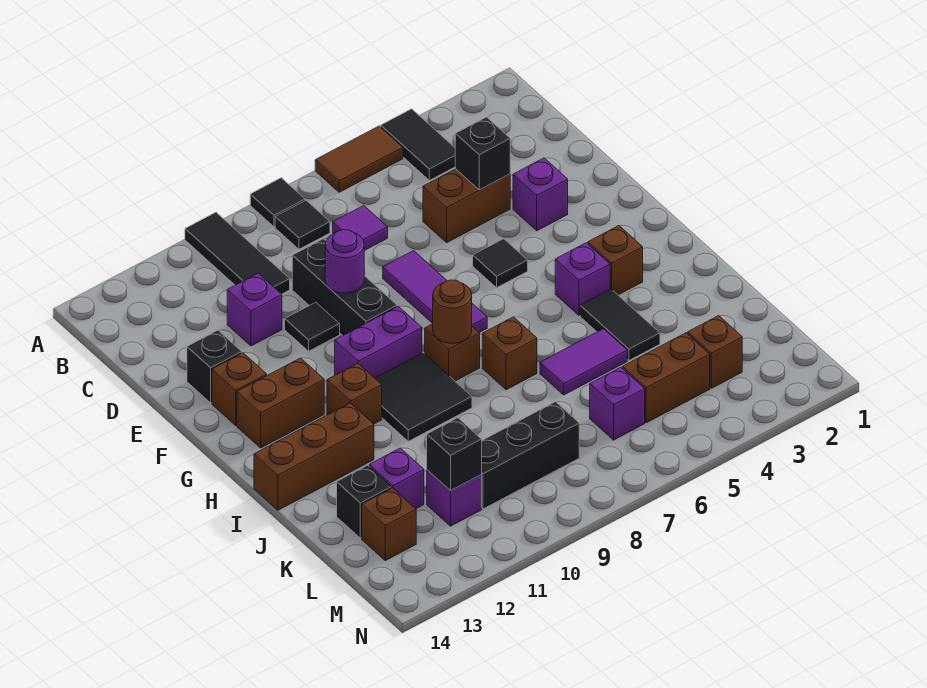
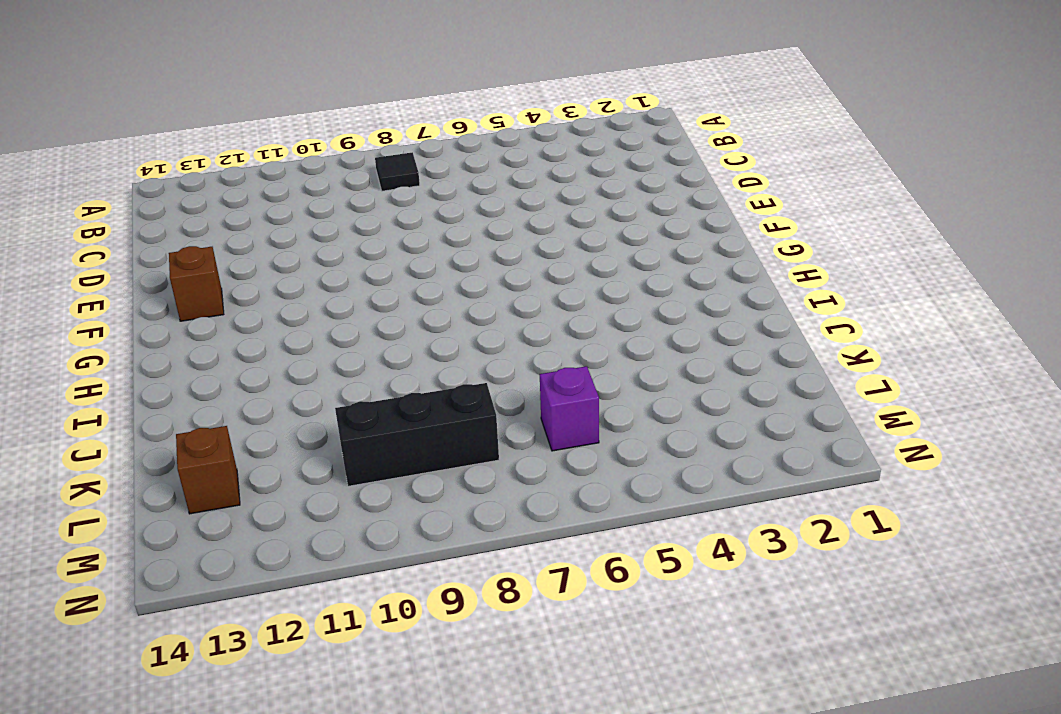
none -> black tile A4:B4 level 1
none -> brown tile A5:A6 level 1
none -> black tile A8 level 1
none -> black tile A10:C10 level 1

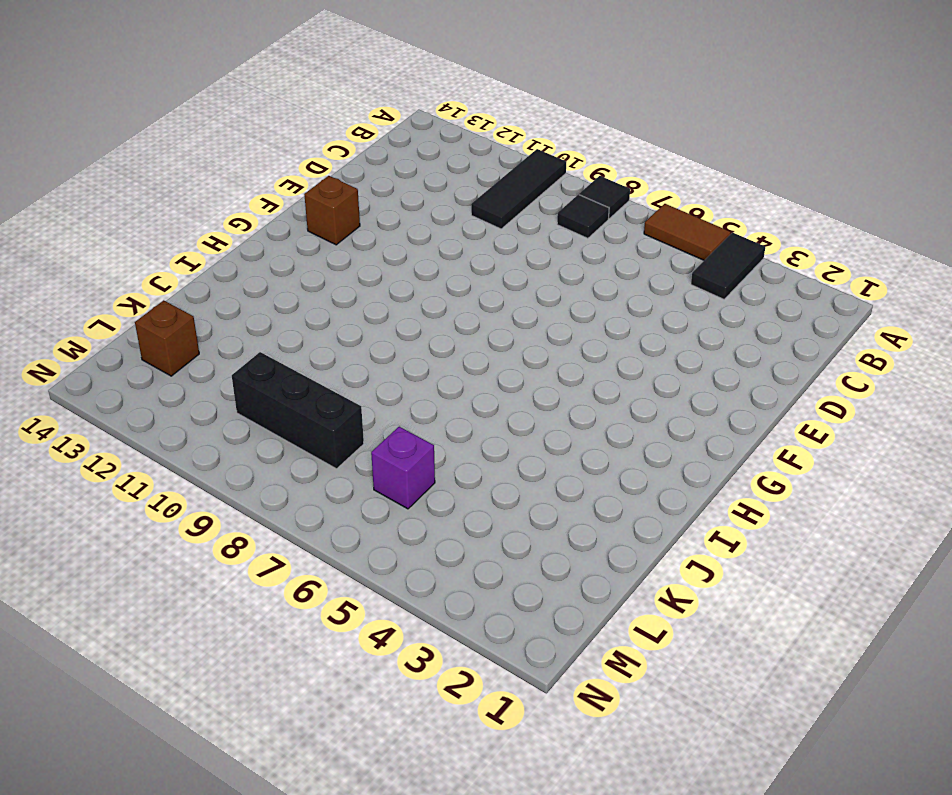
none -> purple tile C7 level 1
none -> brown brick D4:D5 level 1
none -> black brick D9:F9 level 1
none -> purple brick D11 level 1

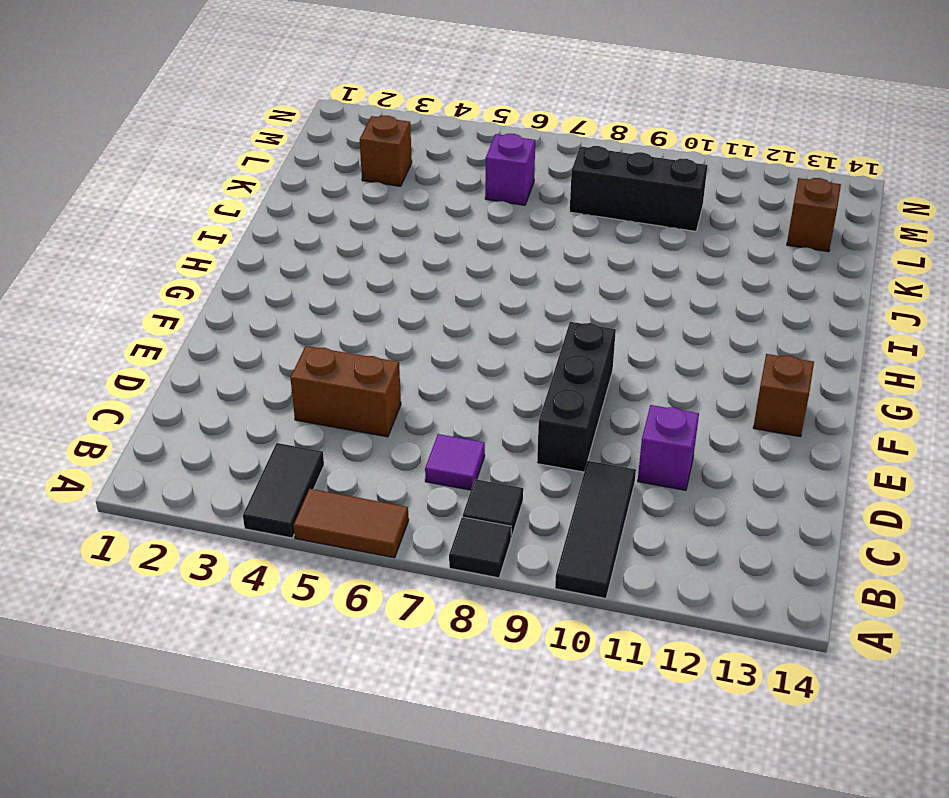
none -> purple brick E3 level 1
none -> purple tile E7:G7 level 1
none -> black tile E10 level 1
none -> black brick E13 level 1

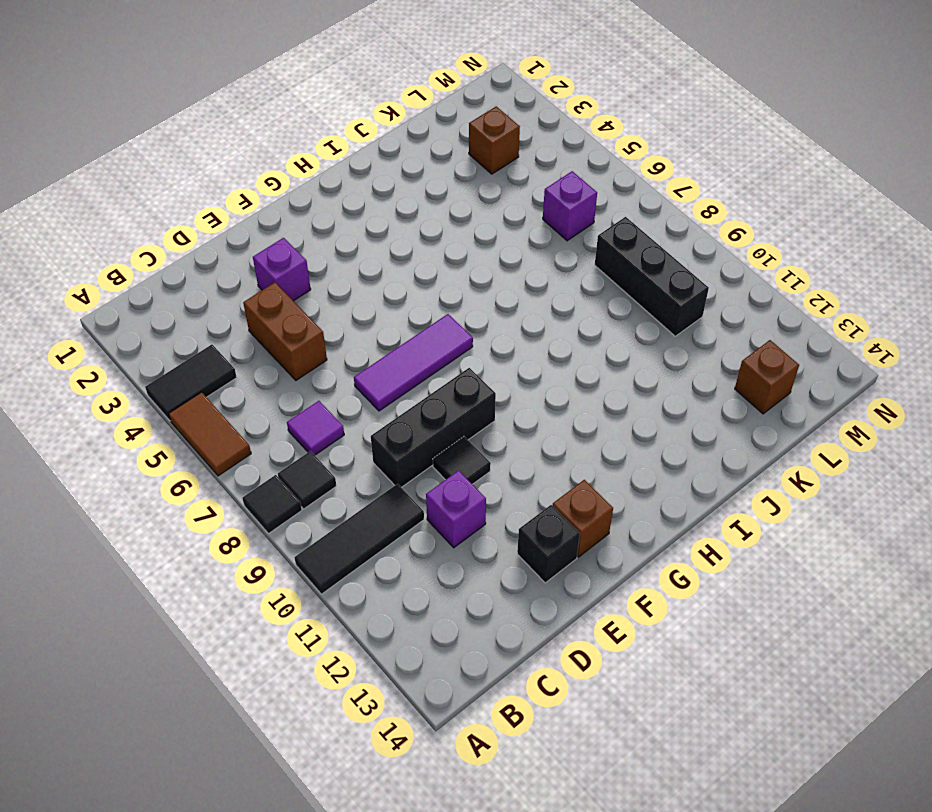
none -> black tile F5 level 1
none -> purple brick G9:G10 level 1
none -> brown brick G12:G13 level 1
none -> brown brick H3 level 1

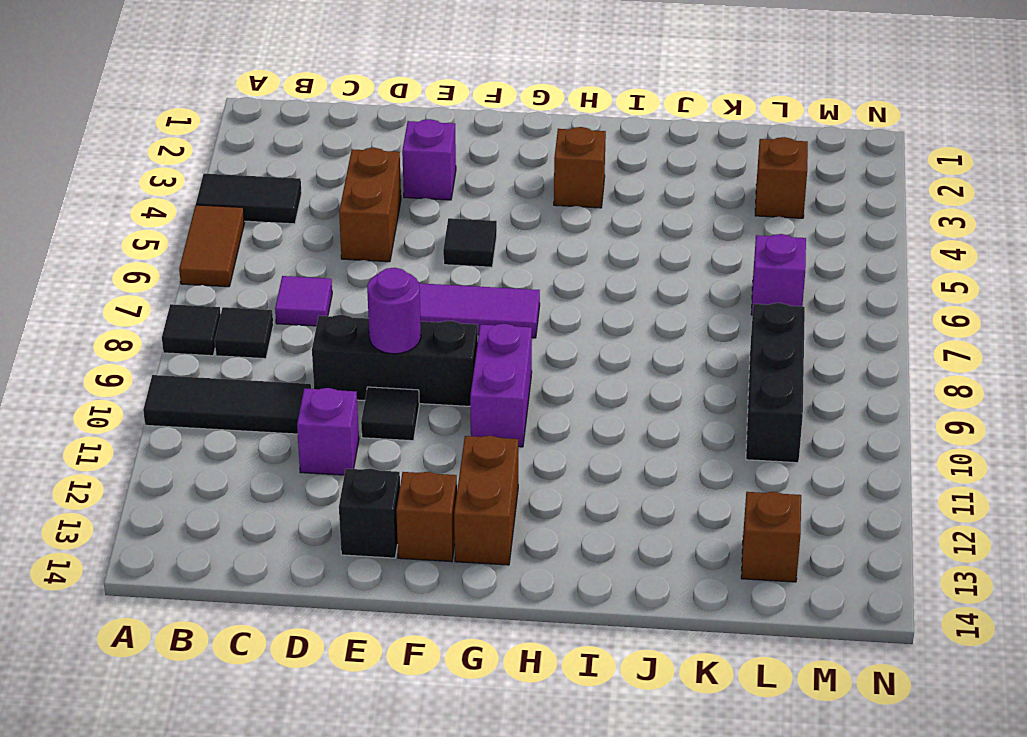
none -> purple brick H4 level 1
none -> brown brick H8 level 1
none -> black tile H9:I10 level 1
none -> brown brick H11 level 1

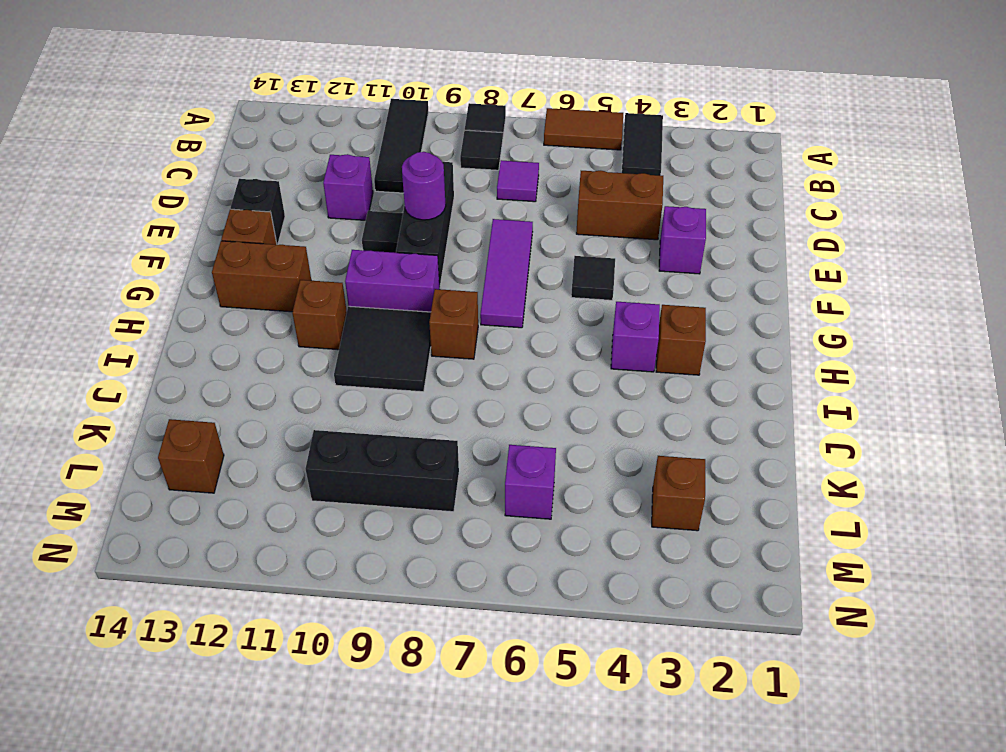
none -> black tile I4:J4 level 1
none -> brown brick I7 level 1
none -> brown brick I12:I14 level 1
none -> purple tile J5:J6 level 1

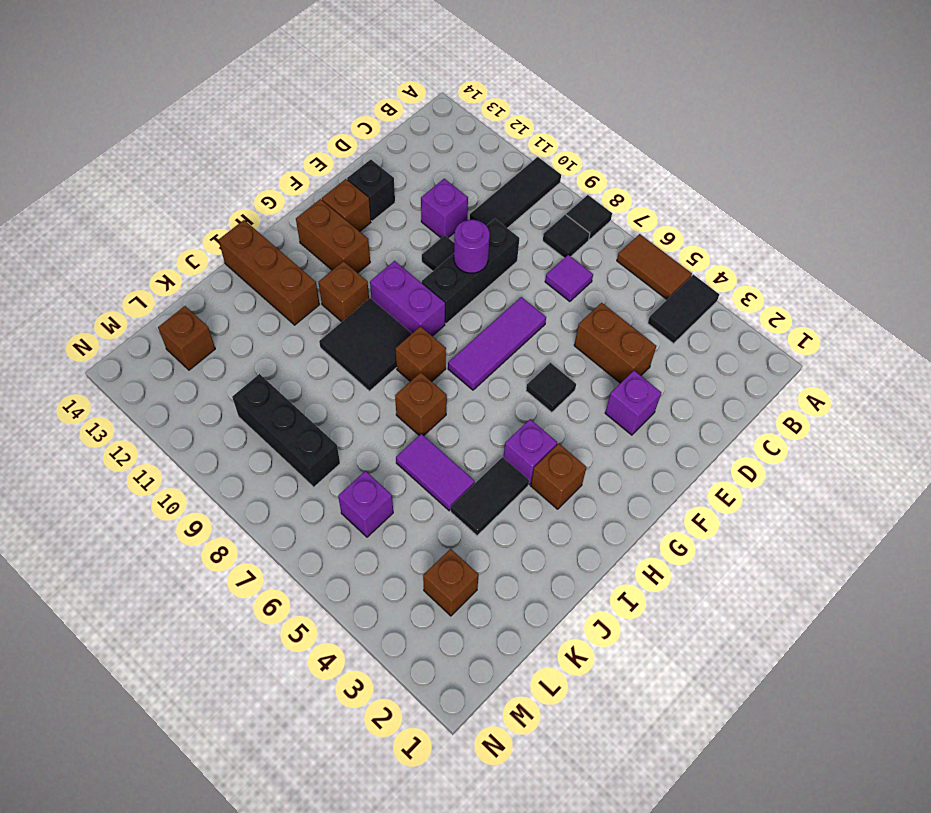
none -> purple brick K12 level 1
none -> black brick K13 level 1
none -> brown brick L4:L5 level 1
none -> purple brick L11 level 1

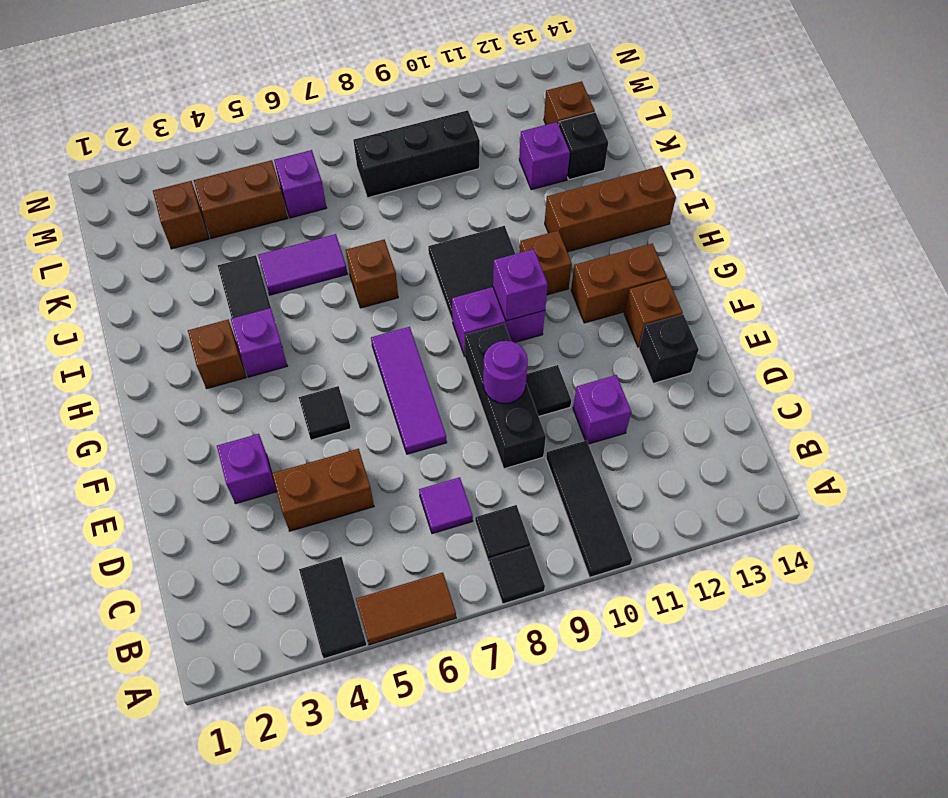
purple brick G10 level 2 -> purple brick L11 level 1
none -> brown brick H8 level 1
none -> black brick D4 level 2
none -> brown round brick H8 level 2
none -> black brick L11 level 2

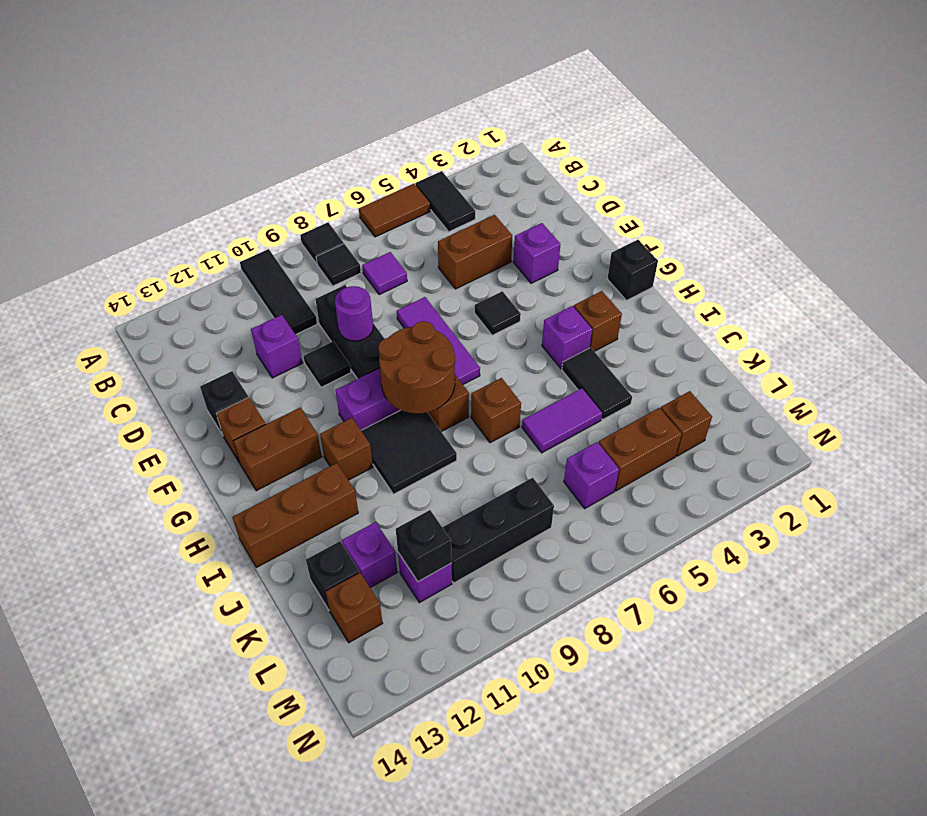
black brick G1 level 1 -> black brick D4 level 2
brown round brick G8:H9 level 2 -> brown round brick H8 level 2

